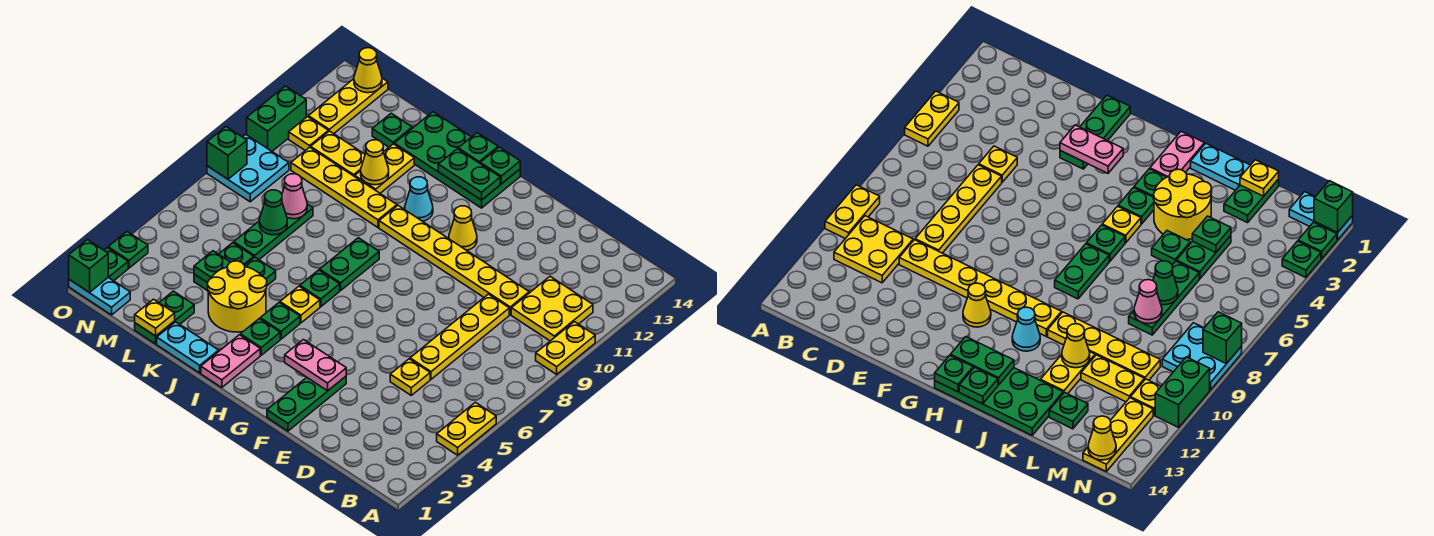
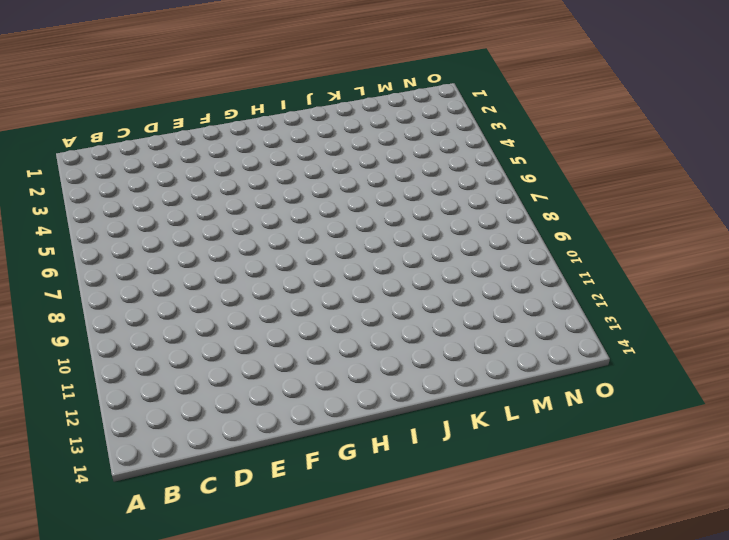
none -> yellow plate A4:A5 level 1
none -> yellow plate A9:A10 level 1
none -> yellow plate B10:C11 level 1
none -> yellow plate D5 level 1

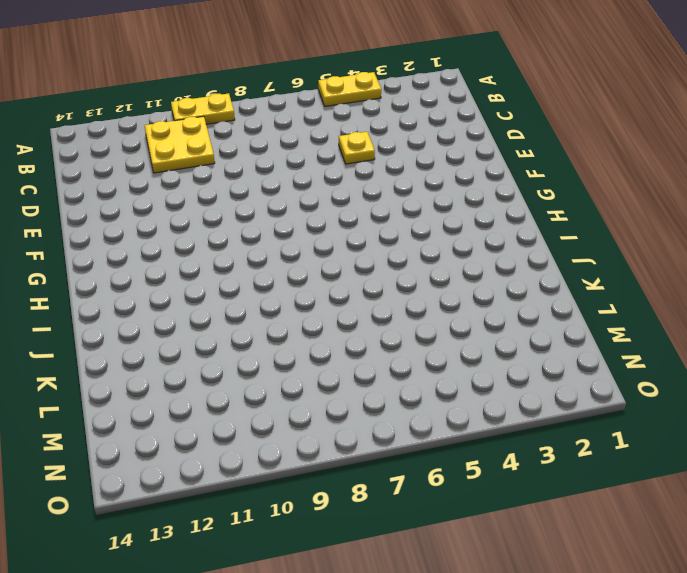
none -> yellow plate D6:D9 level 1
none -> yellow plate D10:I10 level 1
none -> green plate F1:F3 level 1
none -> yellow cone G11 level 1

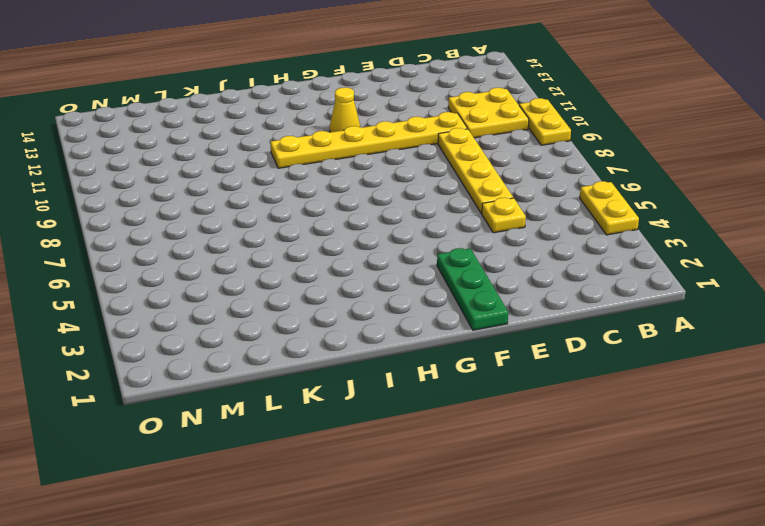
none -> green plate H13:K14 level 1
none -> pink plate I1:I2 level 1
none -> green plate I3 level 1
none -> green plate I4 level 1

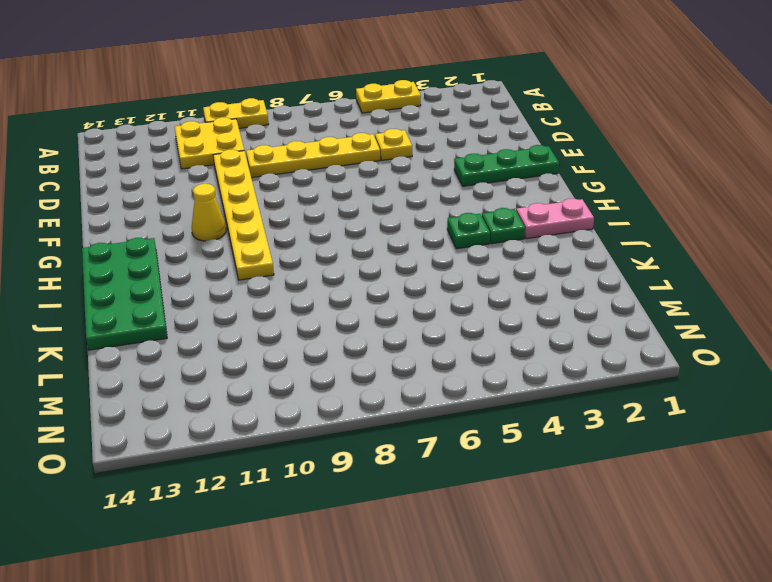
none -> yellow plate I5 level 1
none -> green plate I6 level 1
none -> green plate I7:I8 level 1
none -> cyan cone I11 level 1

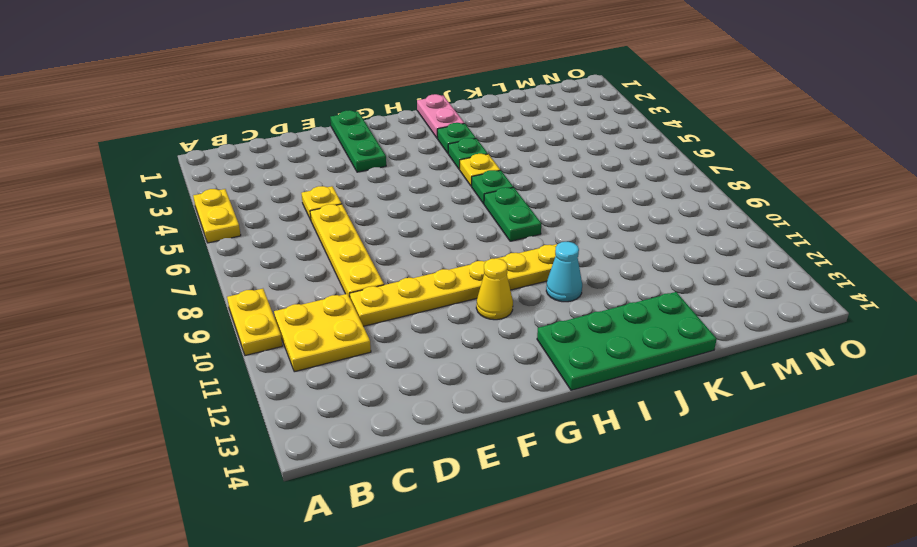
none -> cyan plate J1:K1 level 1
none -> yellow round brick J3:K4 level 1
none -> yellow plate J10:M10 level 1
none -> green plate K5 level 1

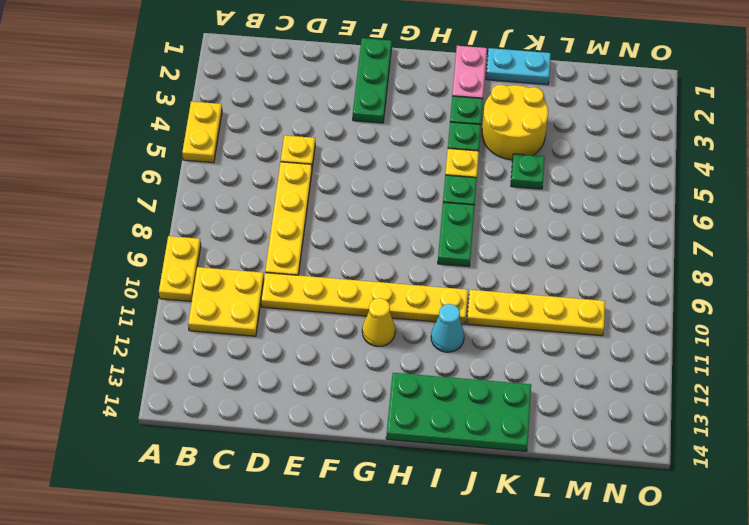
none -> yellow plate K11:K12 level 1
none -> green plate L1:L2 level 1
none -> green plate L4:L5 level 1
none -> green plate L6:L8 level 1

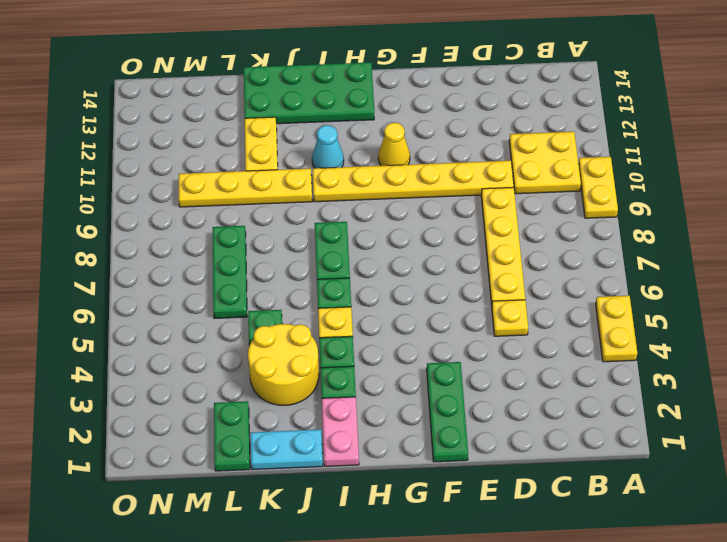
none -> green plate L4:L5 level 1
none -> yellow plate L11:M11 level 1
none -> green plate L13 level 1
none -> cyan plate N1:O1 level 1

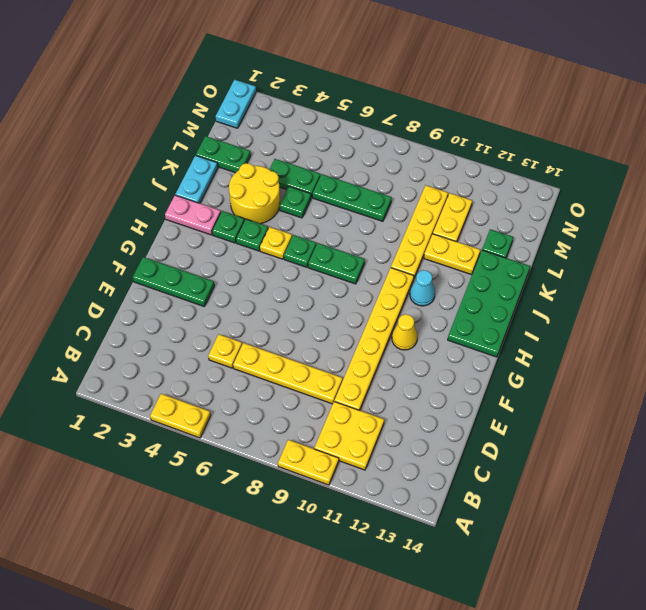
none -> cyan plate N8:O9 level 1
none -> yellow plate N11 level 1
none -> yellow plate N12:N14 level 1
none -> green plate O2 level 1

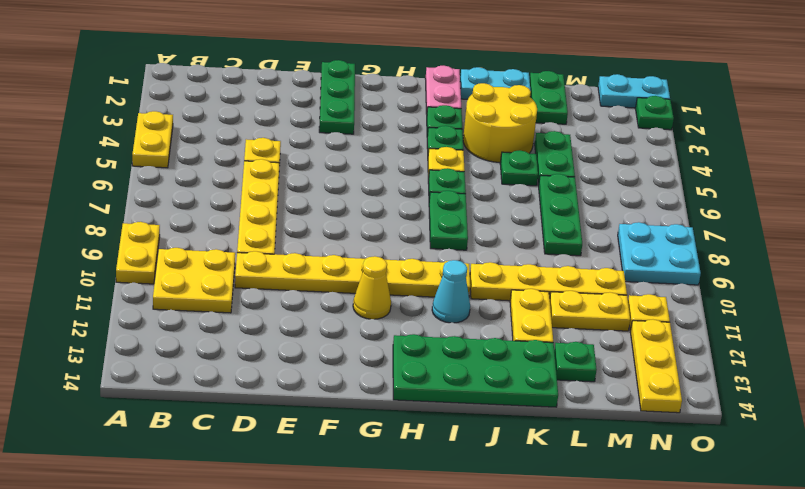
none -> green plate O3 level 1
none -> green brick O10:O11 level 1
none -> pink plate F3:G3 level 2
none -> green plate H13:I13 level 2

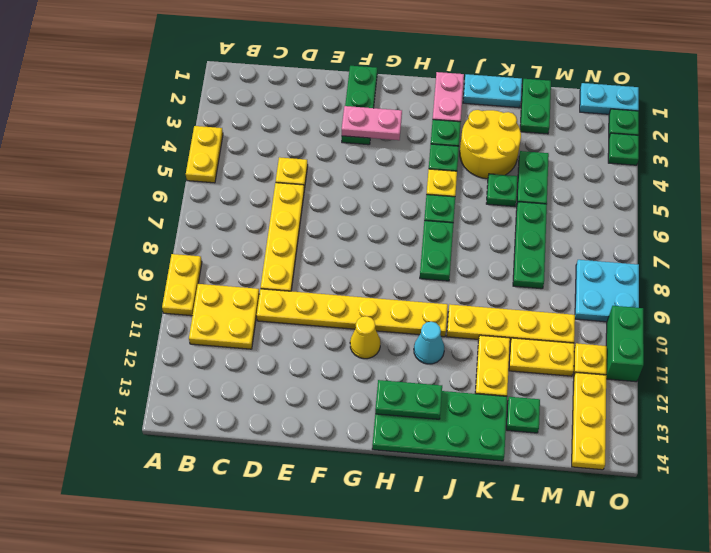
none -> green plate H14 level 2
none -> green plate I14 level 2
none -> yellow cone K11 level 2
none -> yellow plate L1 level 2

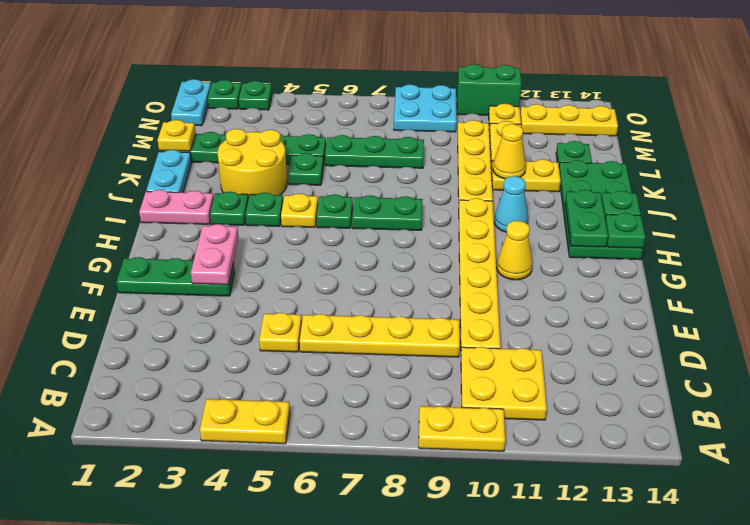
none -> green plate L4 level 2
none -> green cone L7 level 2
none -> pink cone L8 level 2
none -> yellow cone N14 level 2

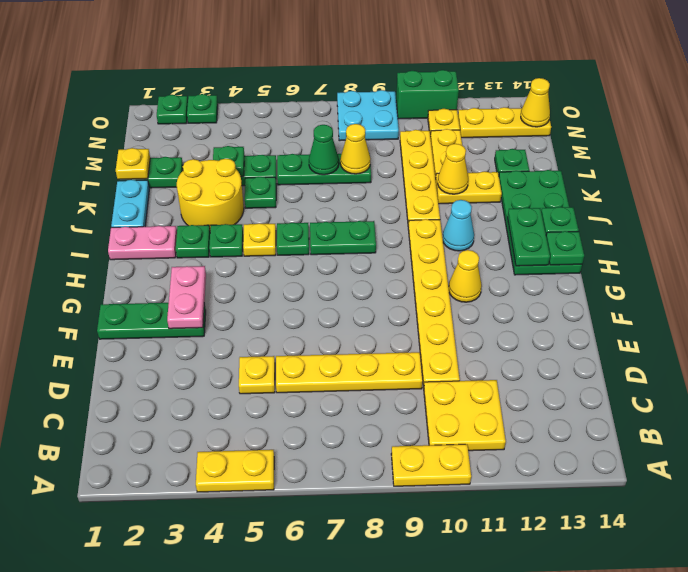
yellow cone L8 level 2 -> pink cone L8 level 2
none -> cyan plate N1:O1 level 1
none -> green brick O1 level 2
none -> green brick O8 level 2

